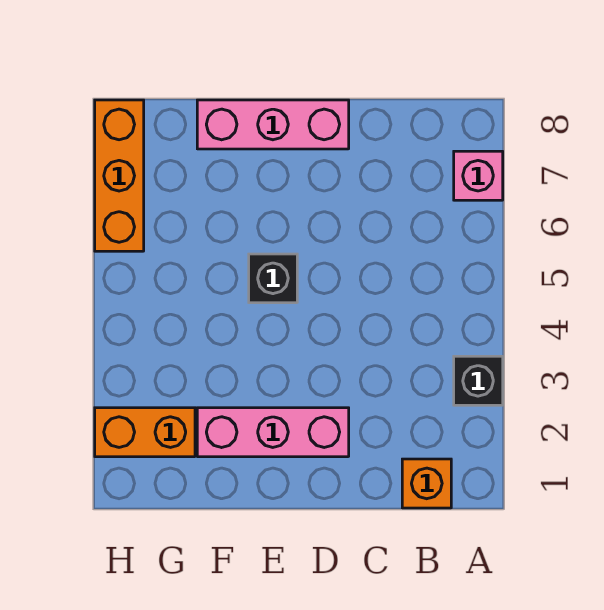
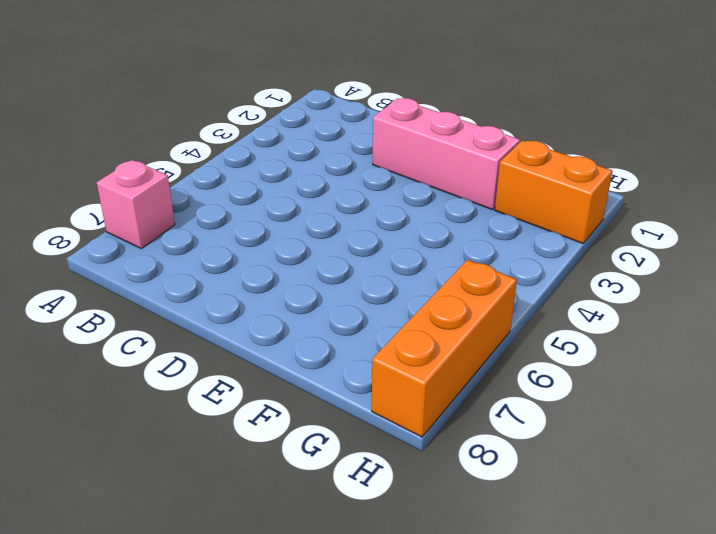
none -> black brick A3 level 1
none -> orange brick B1 level 1

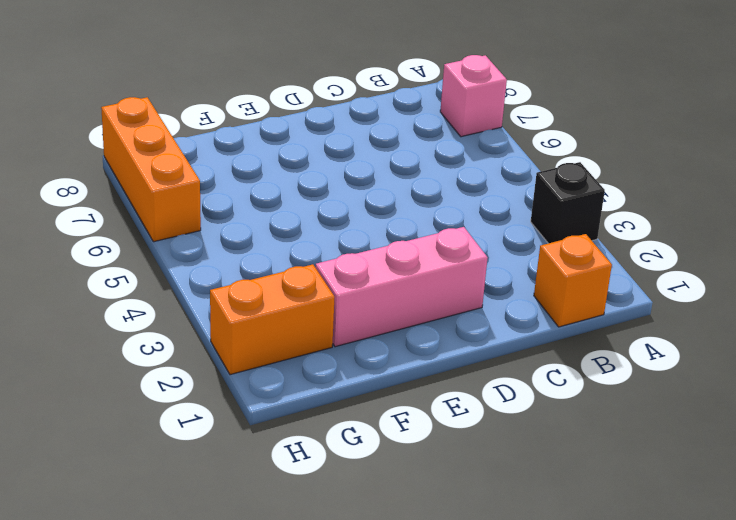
none -> pink brick D8:F8 level 1
none -> black brick E5 level 1

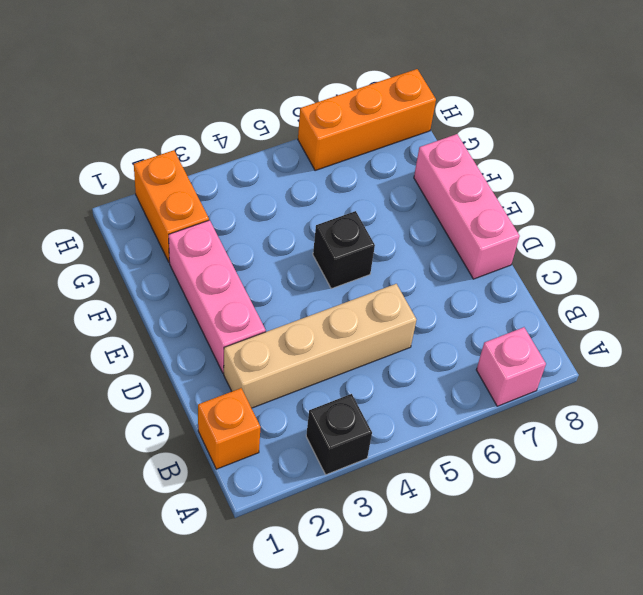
tan brick C2:C5 level 1 -> none

